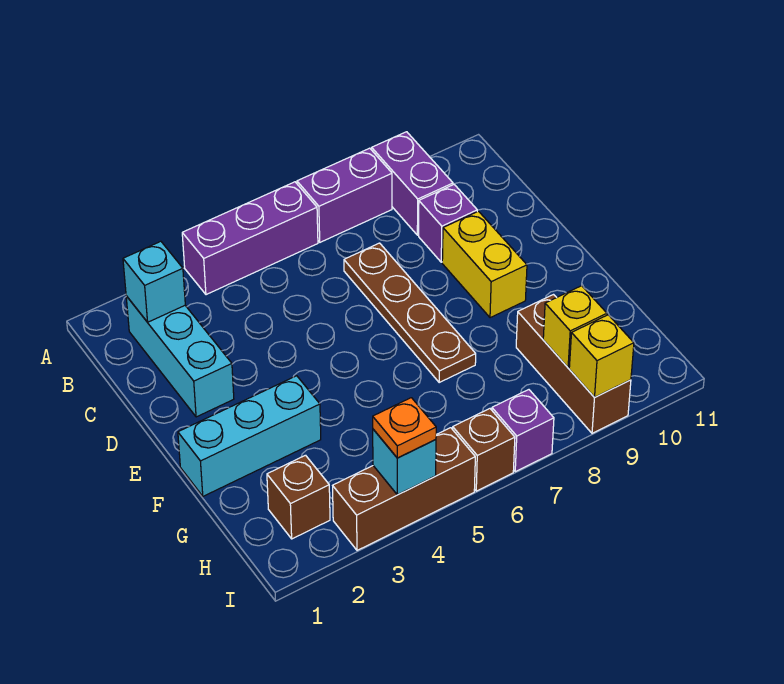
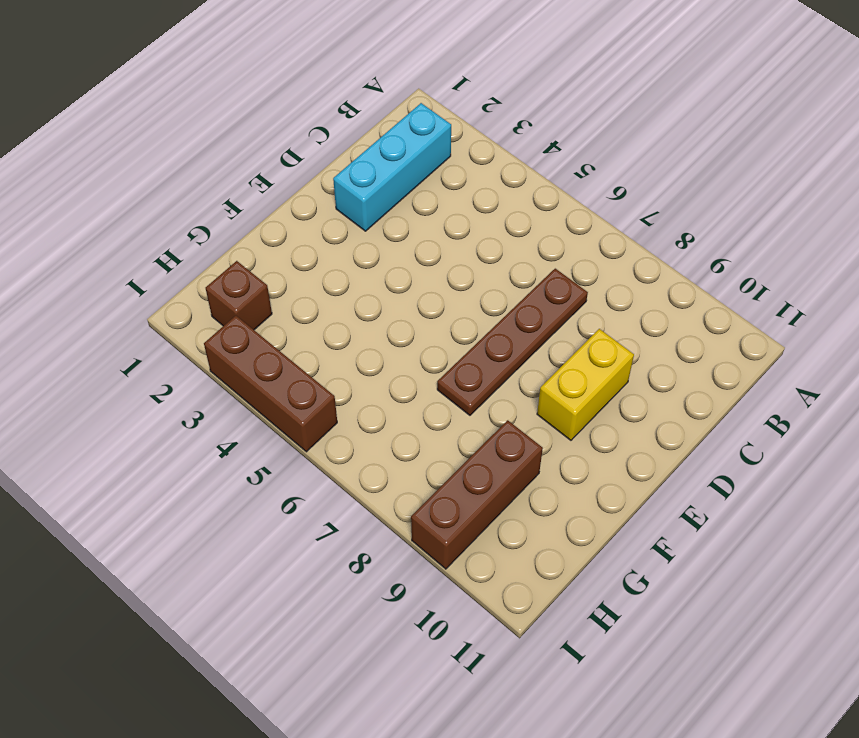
none -> purple brick A4:A6 level 1
none -> purple brick A7:A8 level 1
none -> purple brick A9:B9 level 1

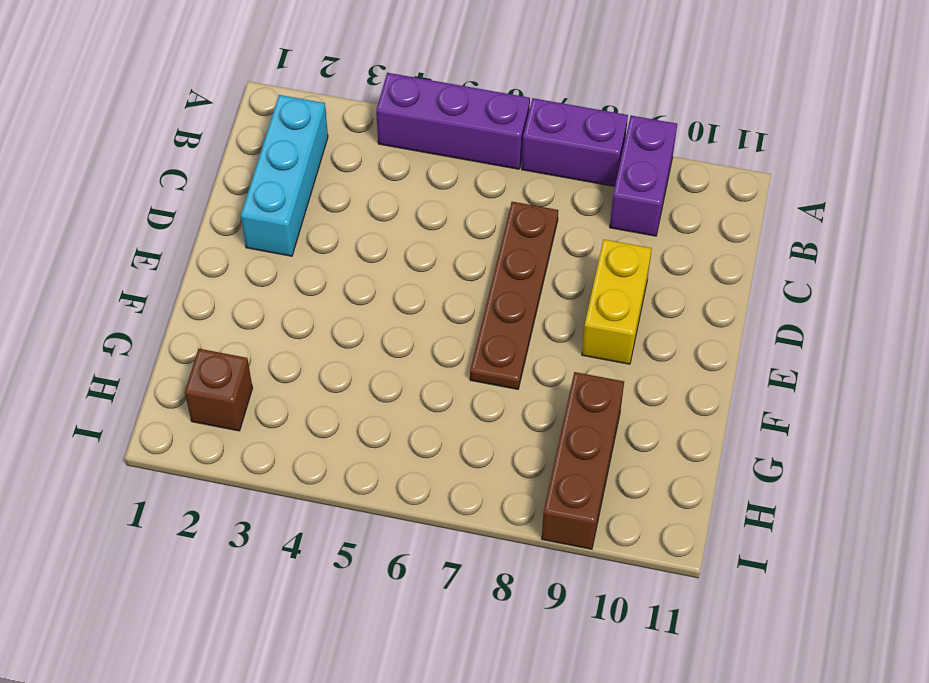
none -> purple brick C9 level 1
none -> cyan brick F1:F3 level 1
none -> brown brick I3:I5 level 1

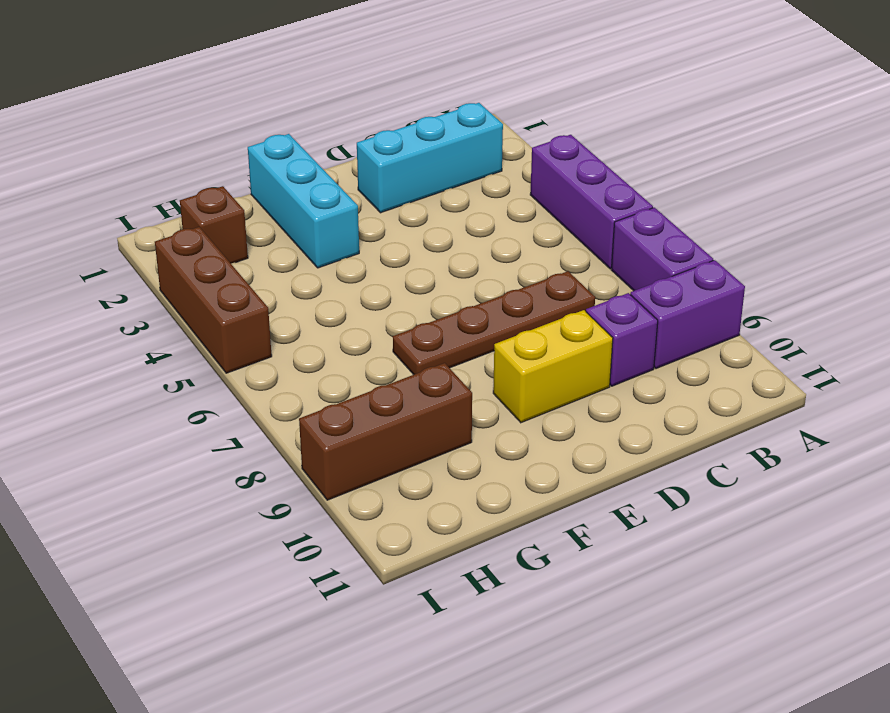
none -> brown brick I6 level 1
none -> purple brick I7 level 1
none -> cyan brick B2 level 2

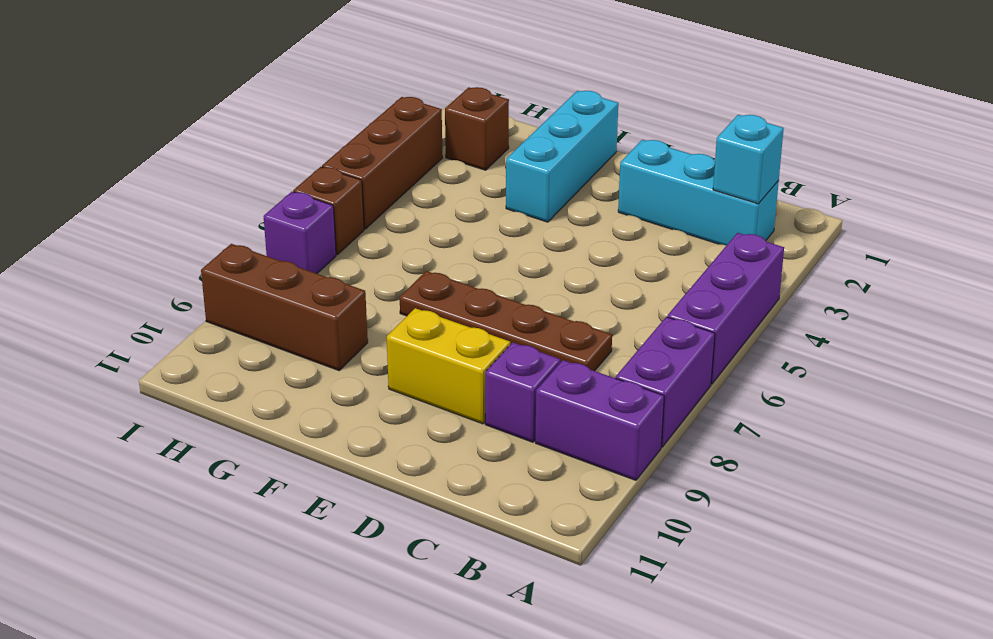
none -> yellow brick H9 level 2
none -> cyan brick I4 level 2
none -> yellow brick I9 level 2

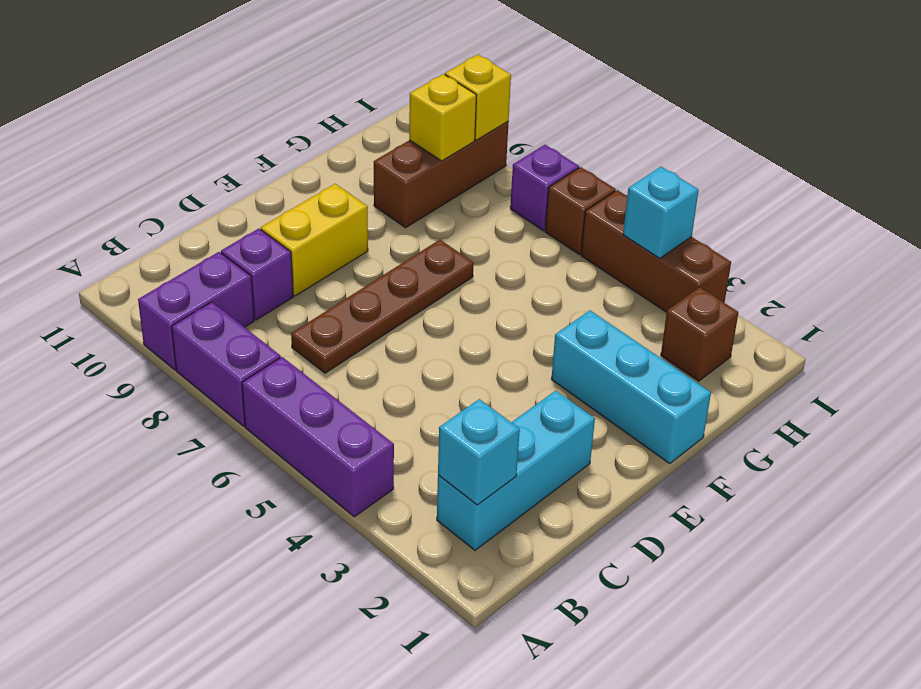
none -> orange plate I4 level 3

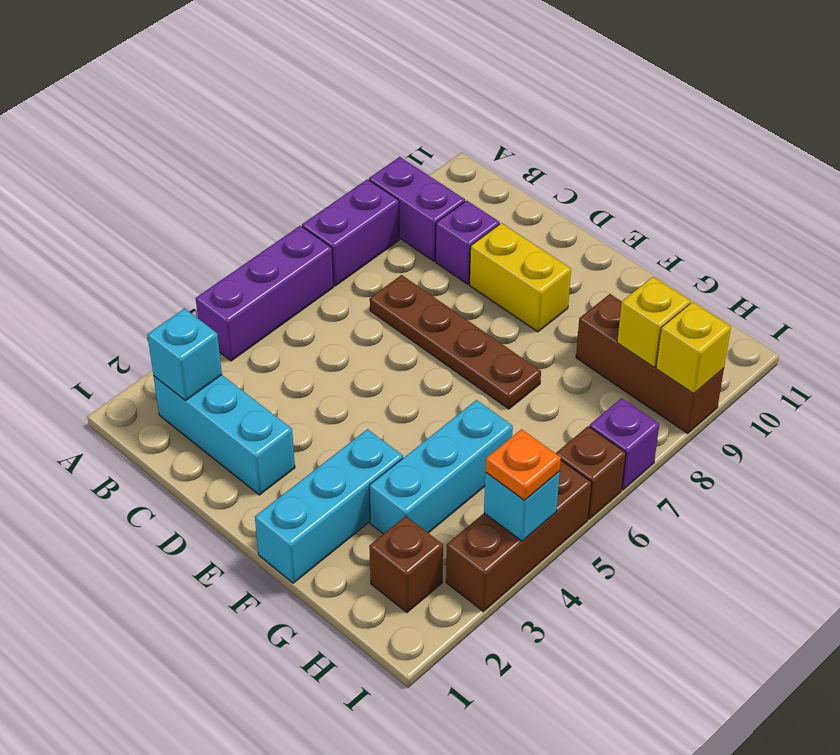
cyan brick G3:G5 level 1 -> none

